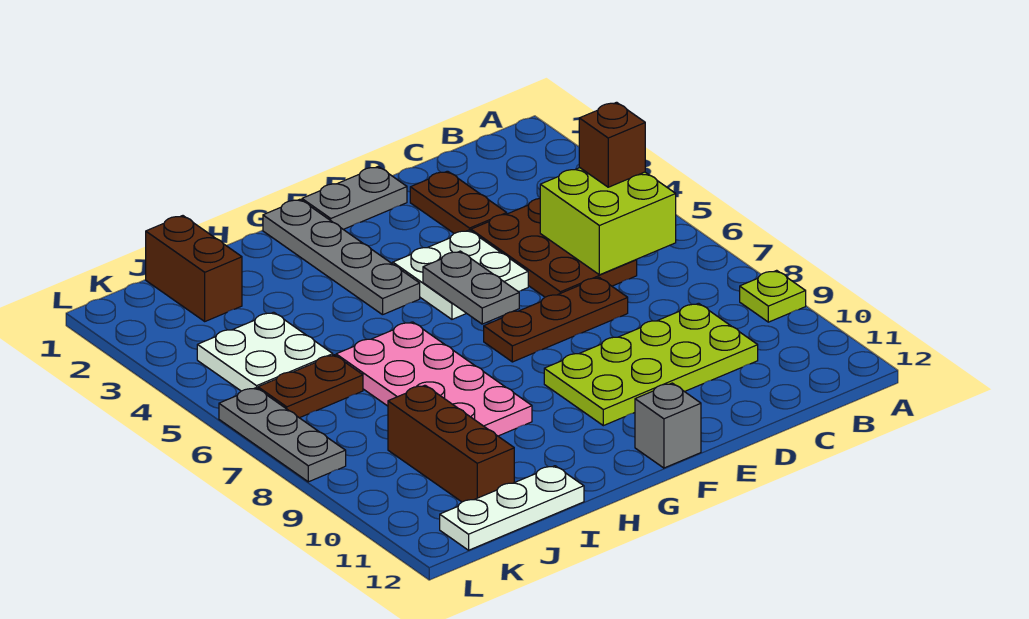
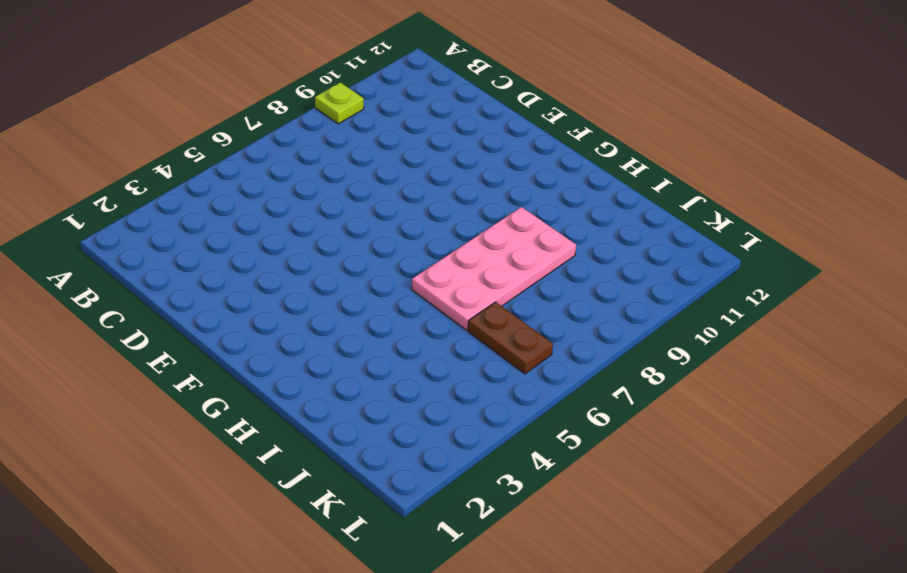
none -> brown plate C4:D6 level 1
none -> lime plate C9:F10 level 1
none -> brown plate D2:D3 level 1

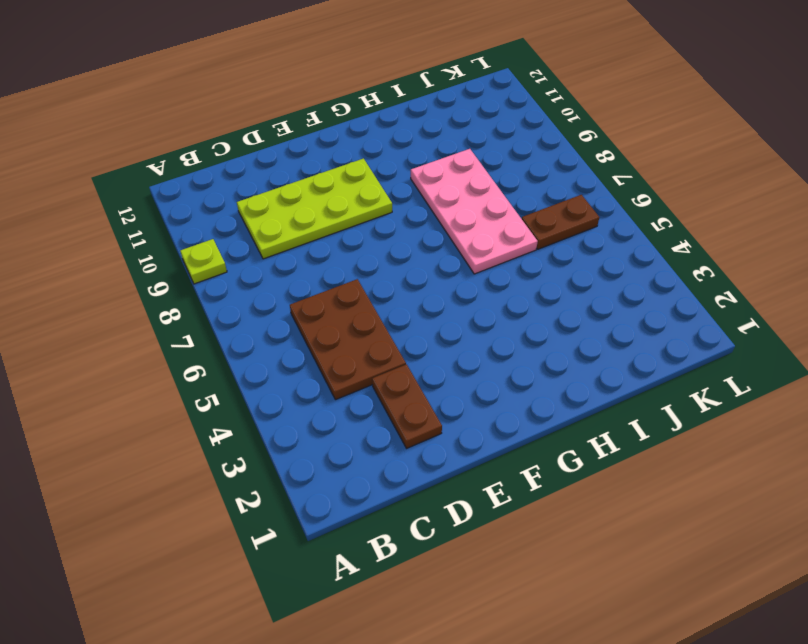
none -> brown plate D7:F7 level 1
none -> grey plate E1:F1 level 1
none -> white plate E4:F5 level 1

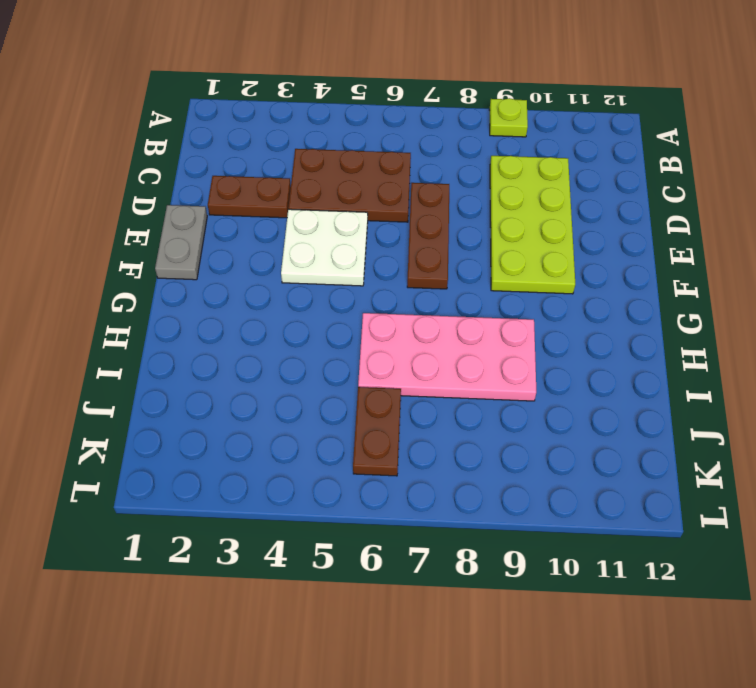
none -> grey brick F12 level 1
none -> grey plate G1:G4 level 1
none -> white plate I12:K12 level 1

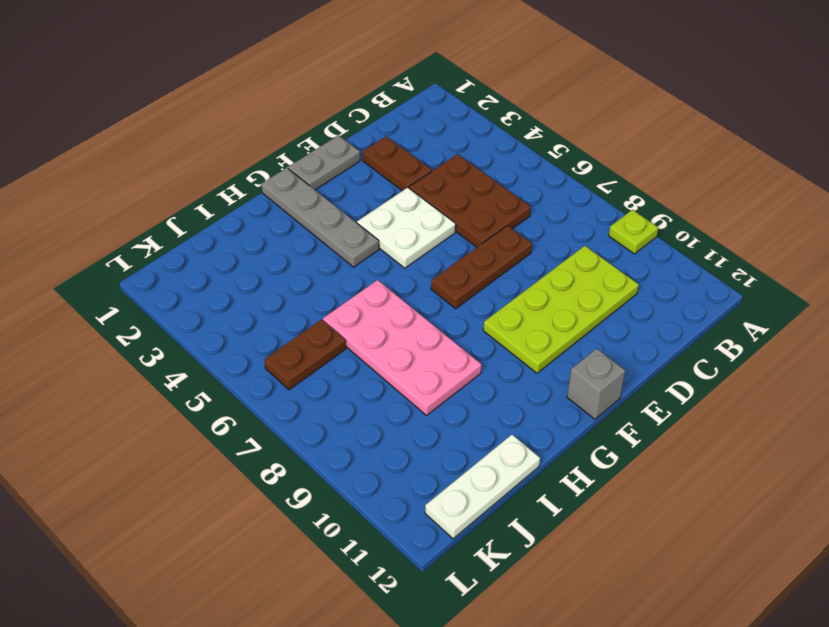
none -> brown brick J1:J2 level 1
none -> white plate J4:K5 level 1
none -> brown brick J9:J11 level 1

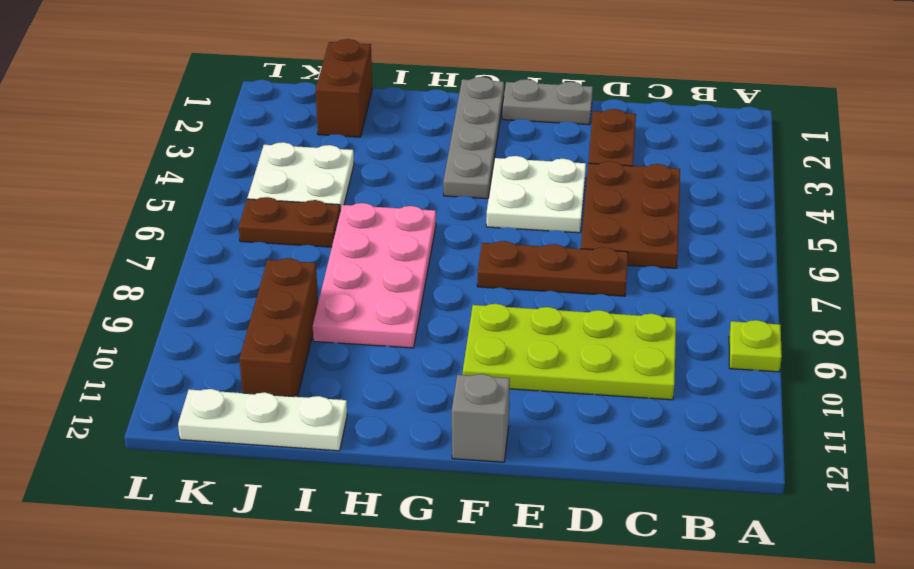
none -> grey plate L6:L8 level 1
none -> lime brick B5:C6 level 2
none -> grey plate F5:F6 level 2

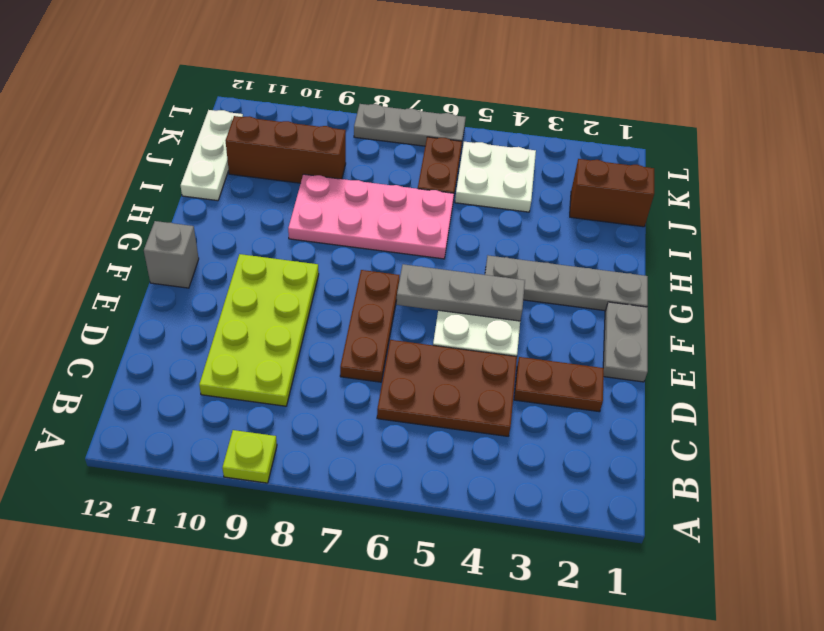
grey plate F4:F6 level 2 -> grey plate F5:F6 level 2
none -> lime brick B5:C6 level 2
none -> brown brick B5 level 3

